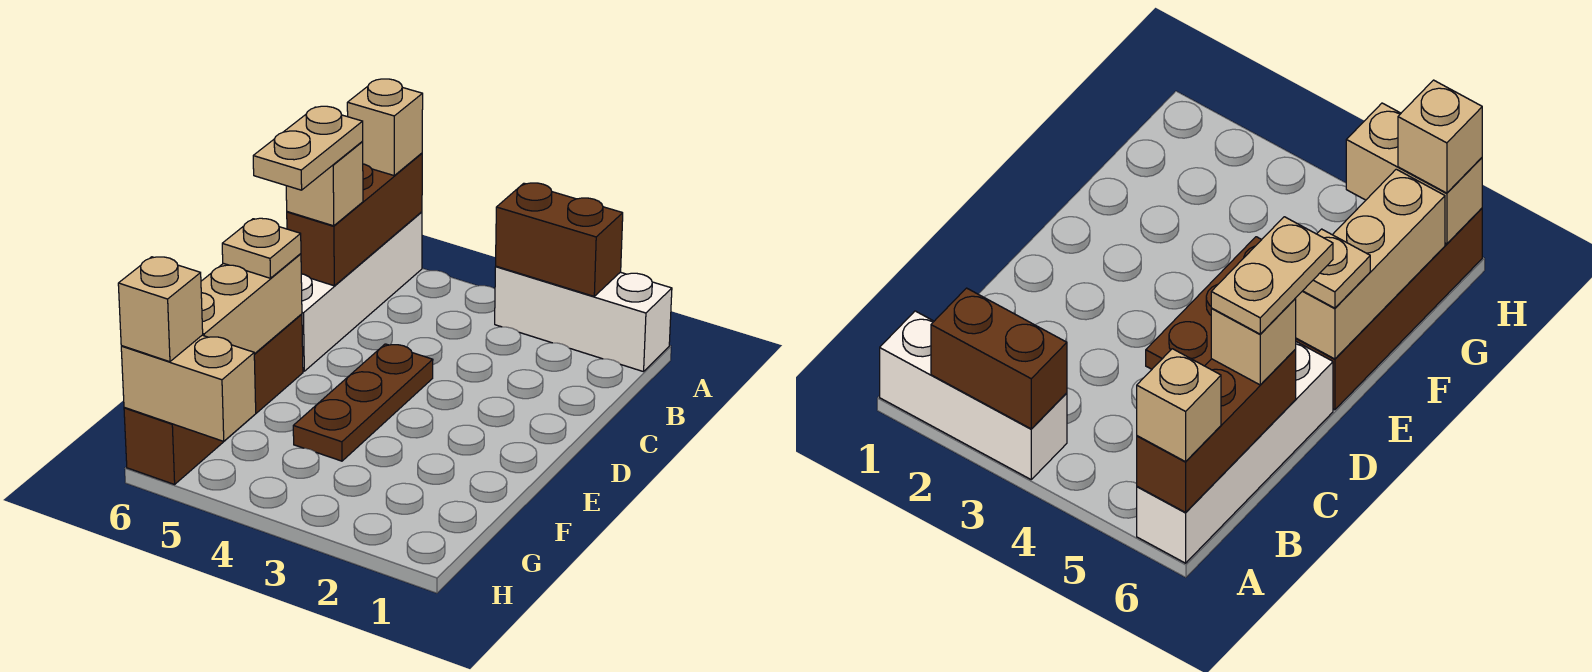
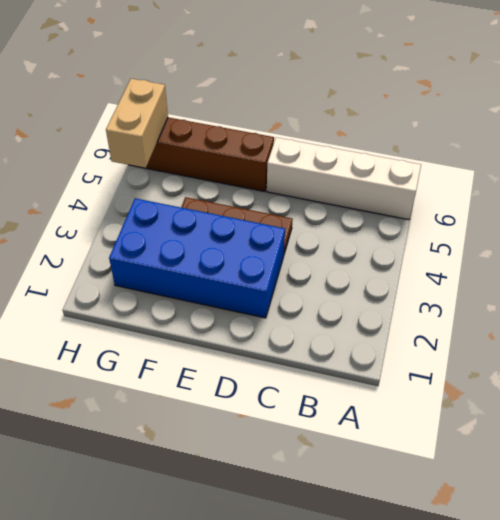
blue brick D2:G3 level 1 -> none
none -> white brick A1:A3 level 1
none -> brown brick A2:A3 level 2
none -> brown brick A6:C6 level 2

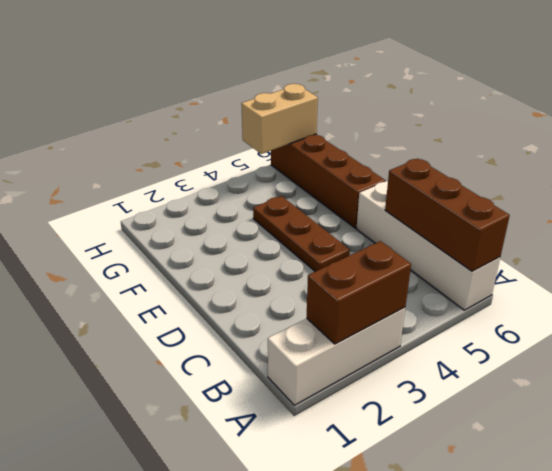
none -> tan brick E6:G6 level 2
none -> tan brick A6 level 3
none -> tan brick C6 level 3

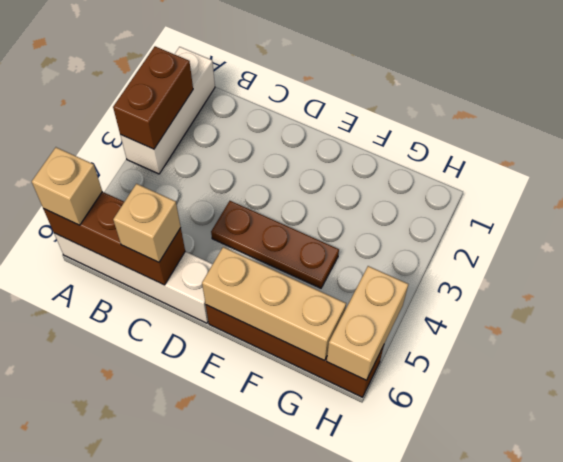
none -> tan plate E6 level 3
none -> tan brick H6 level 3
none -> tan plate C6:D6 level 4

